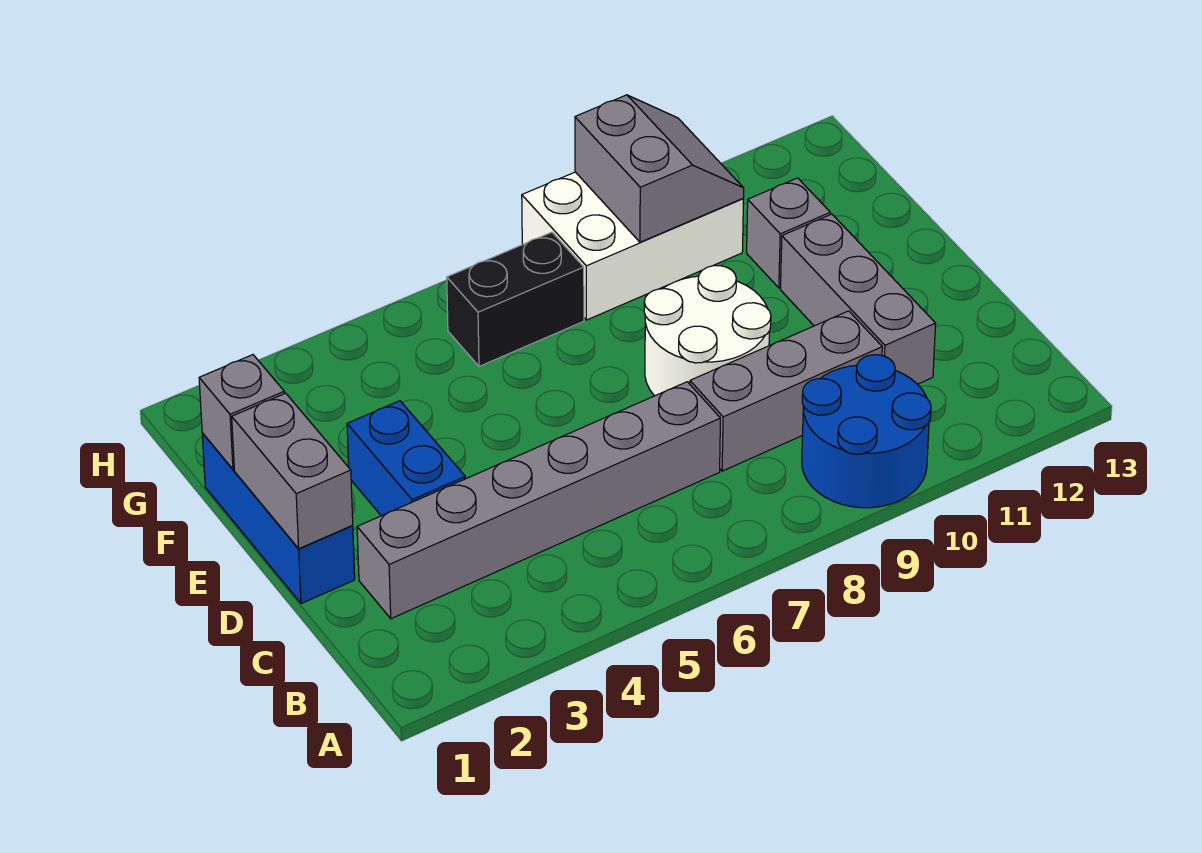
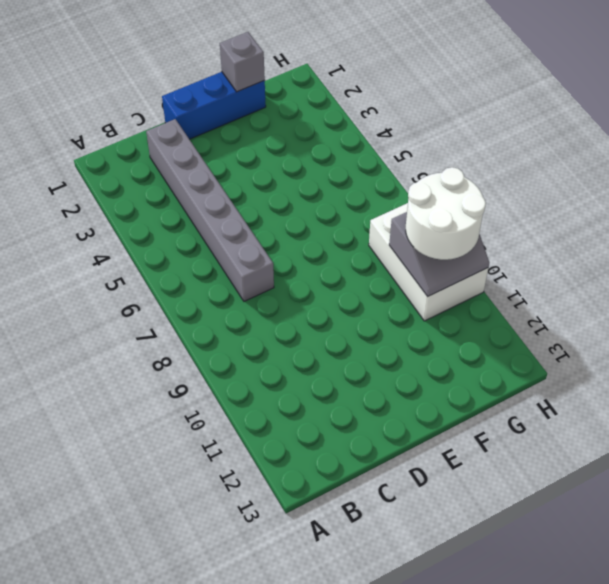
white round brick G9:H10 level 3 -> white round brick D8:E9 level 1
none -> blue round brick A9:B10 level 1
none -> grey brick C8:C10 level 1
none -> grey brick C11:E11 level 1

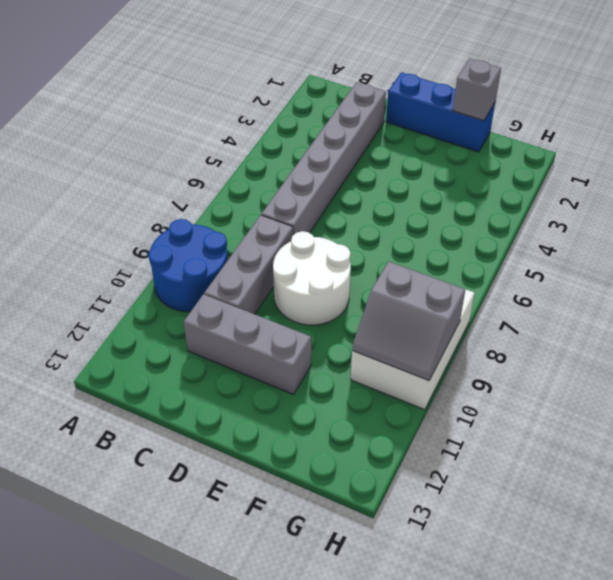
none -> blue brick D3:E3 level 1
none -> grey brick F11 level 1
none -> black brick G6:G7 level 1

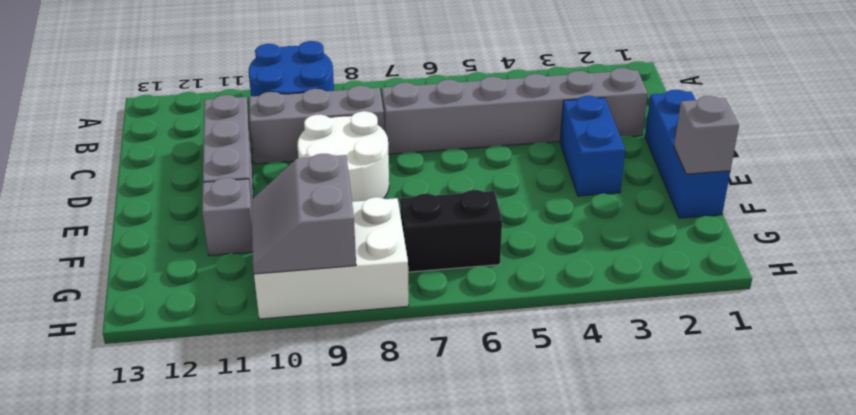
none -> grey brick D1:E1 level 2

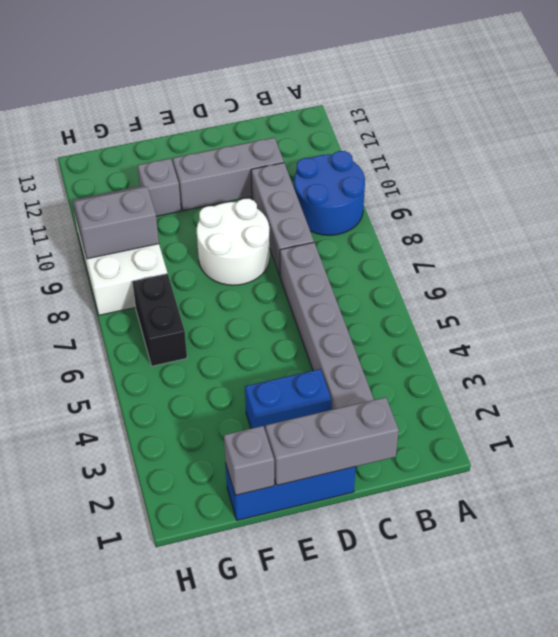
grey brick C1:E1 level 2 -> grey brick D1:E1 level 2

